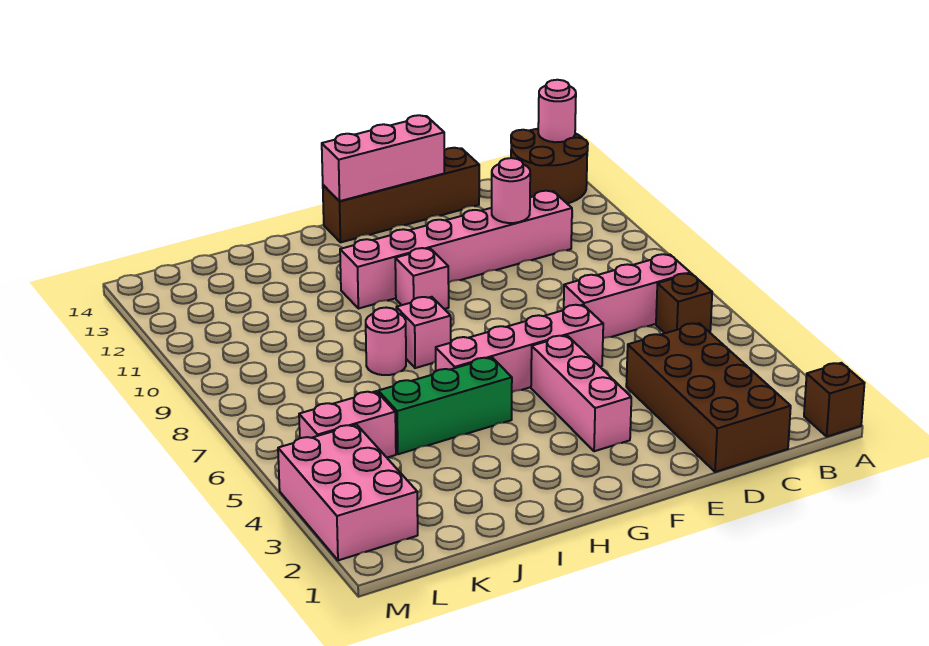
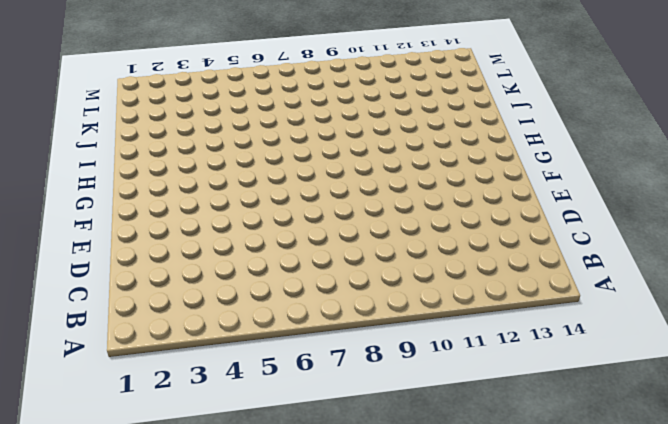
none -> brown brick A1 level 1
none -> brown round brick A13:B14 level 1
none -> brown brick B6 level 1

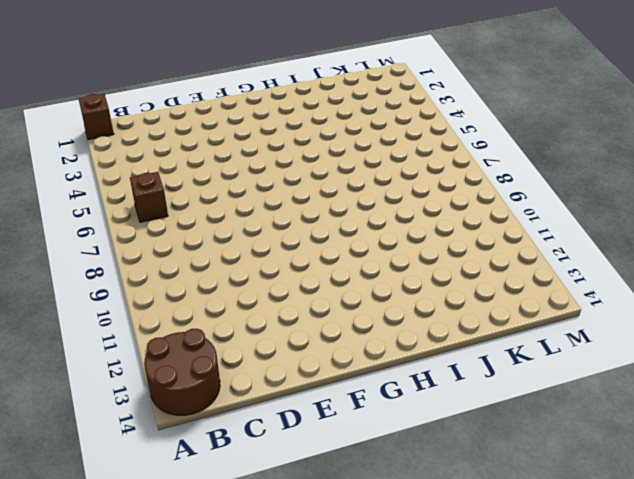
none -> pink brick B7:D7 level 1
none -> brown brick C1:D4 level 1
none -> pink brick C11:H11 level 1

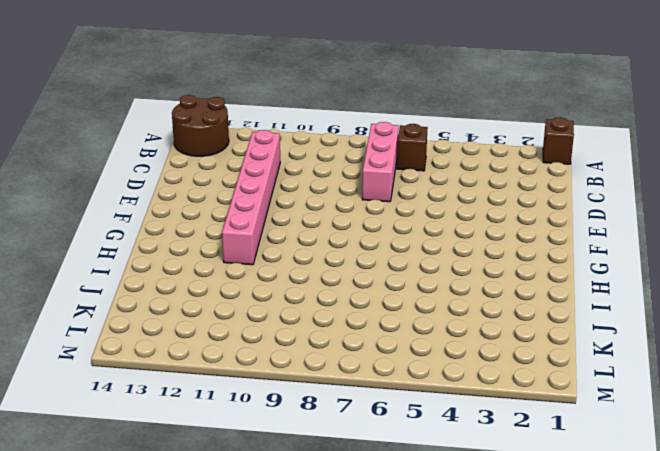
none -> brown brick C1:D4 level 1
none -> brown brick D14:G14 level 1
none -> pink brick E6:H6 level 1

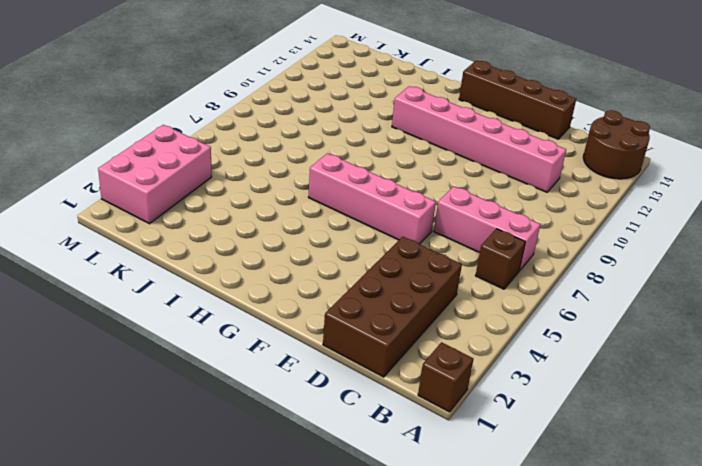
none -> pink brick F3:F5 level 1
none -> pink brick G10 level 1
none -> green brick H5:J5 level 1

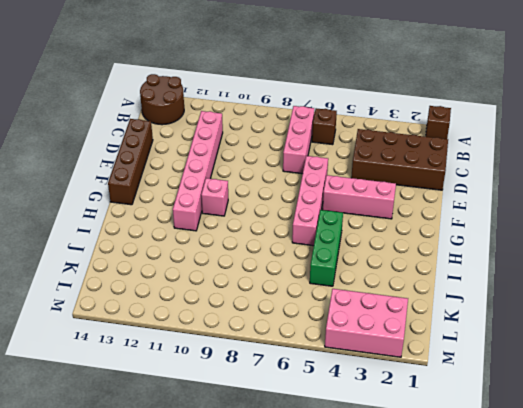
none -> pink brick H8 level 1
none -> pink round brick I8 level 1
none -> pink brick K5:L5 level 1

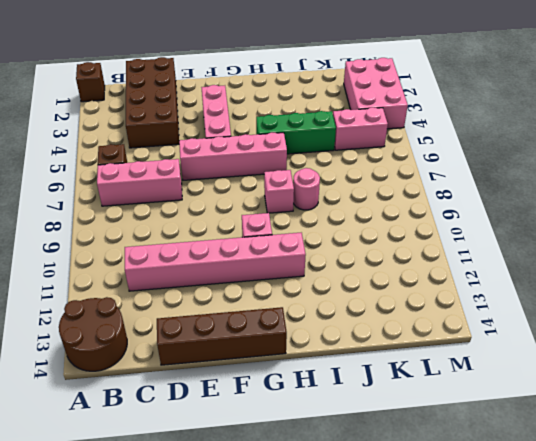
none -> pink round brick A14 level 2
none -> pink round brick D11 level 2
none -> pink brick E14:G14 level 2

